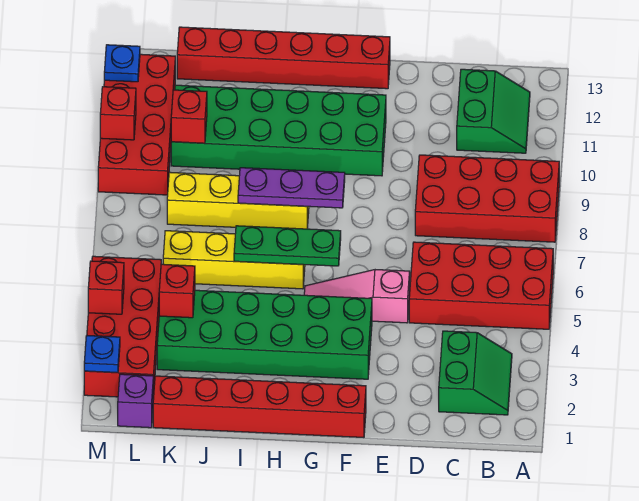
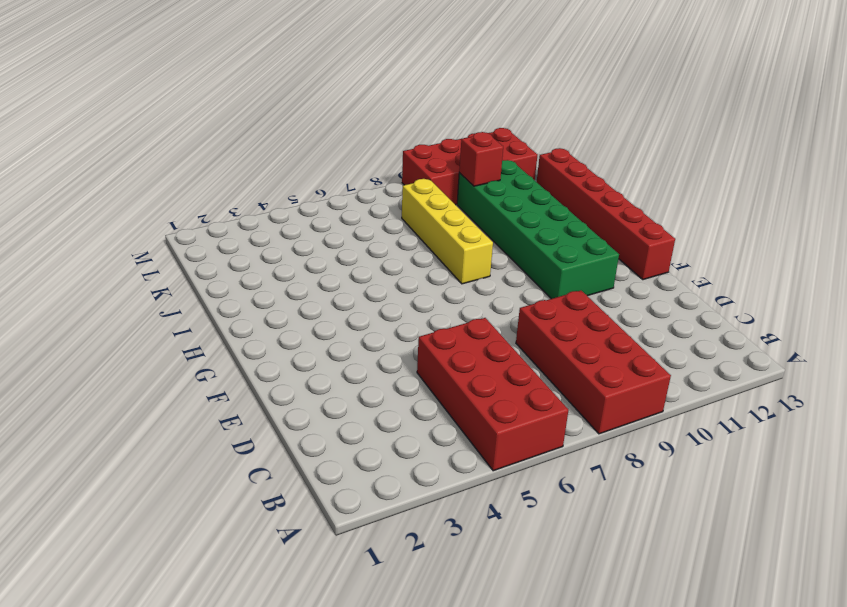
none -> green slope B2:C3 level 1 top C
none -> green slope B11:C12 level 1 top C
none -> pink slope E5:G5 level 1 top E

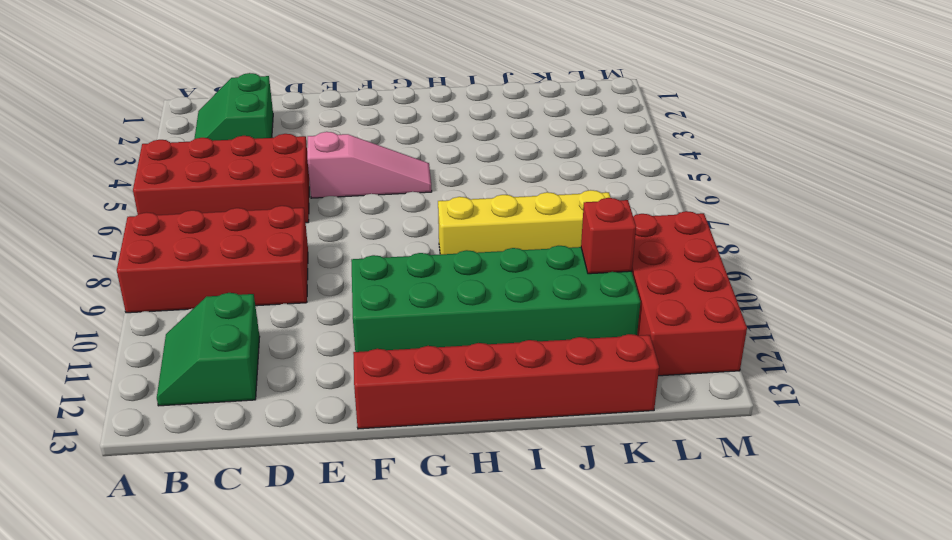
none -> red brick F1:K1 level 1
none -> green brick F3:K4 level 1
none -> yellow brick H6:K6 level 1

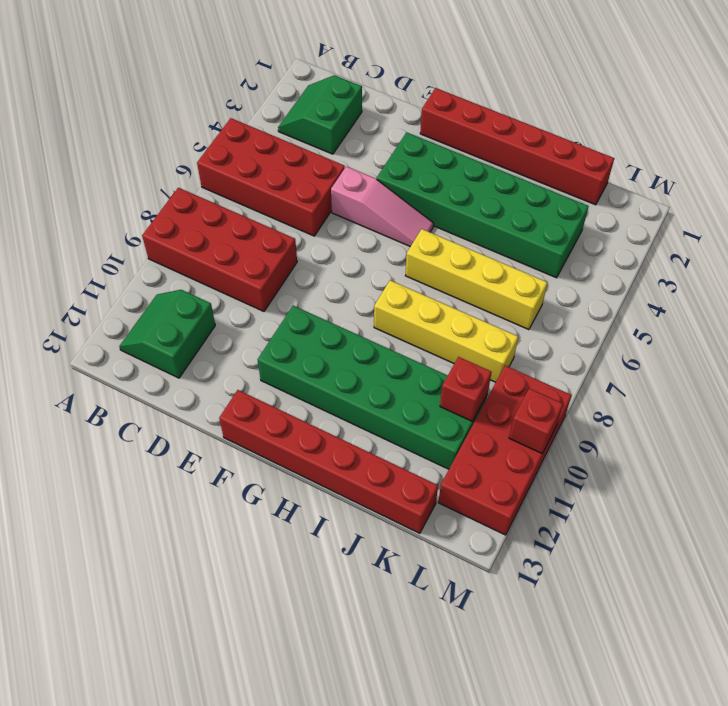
none -> purple brick L1 level 1
none -> red brick L2:M5 level 1
none -> green plate G6:I6 level 2

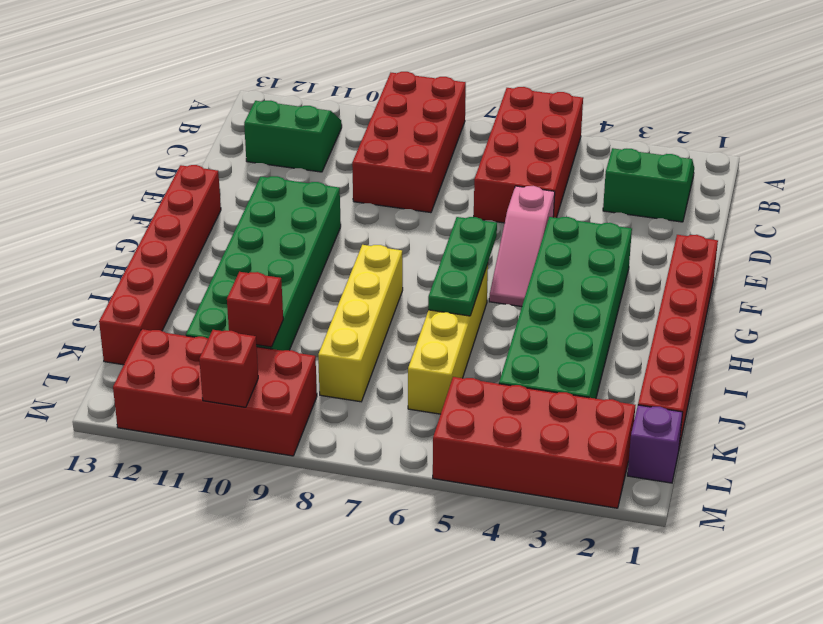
none -> purple plate G8:I8 level 2
none -> red brick K4 level 2
none -> blue plate M2 level 2

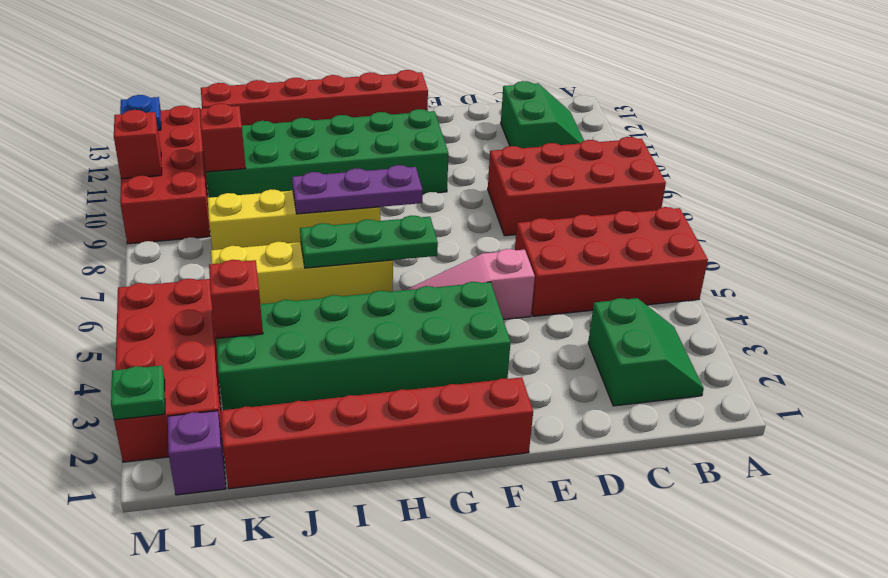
green plate M2 level 2 -> blue plate M2 level 2
none -> red brick M4 level 2

